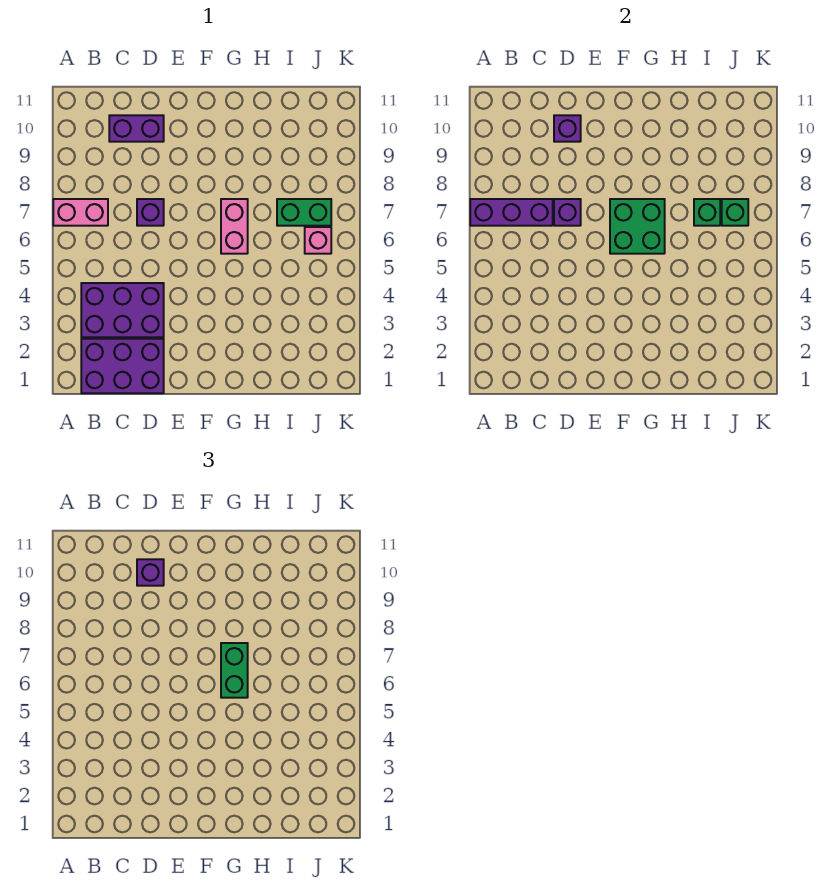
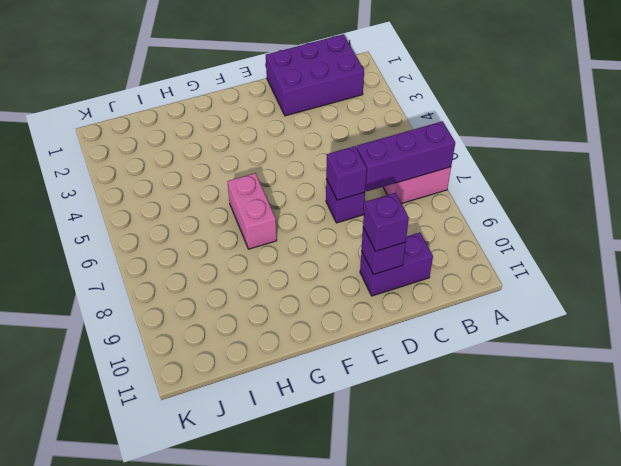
none -> purple brick B3:D4 level 1
none -> green brick I7:J7 level 1
none -> pink brick J6 level 1

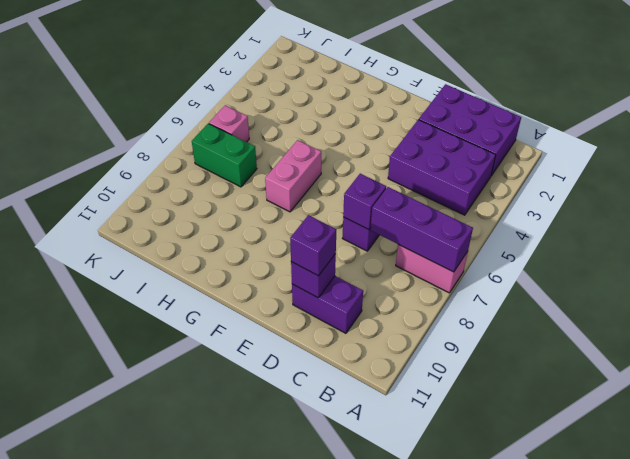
none -> green brick F6:G7 level 2
none -> green brick I7 level 2
none -> green brick J7 level 2

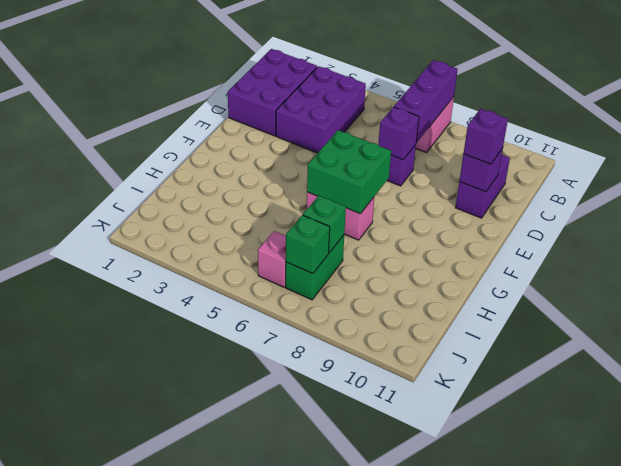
none -> green brick G6:G7 level 3

